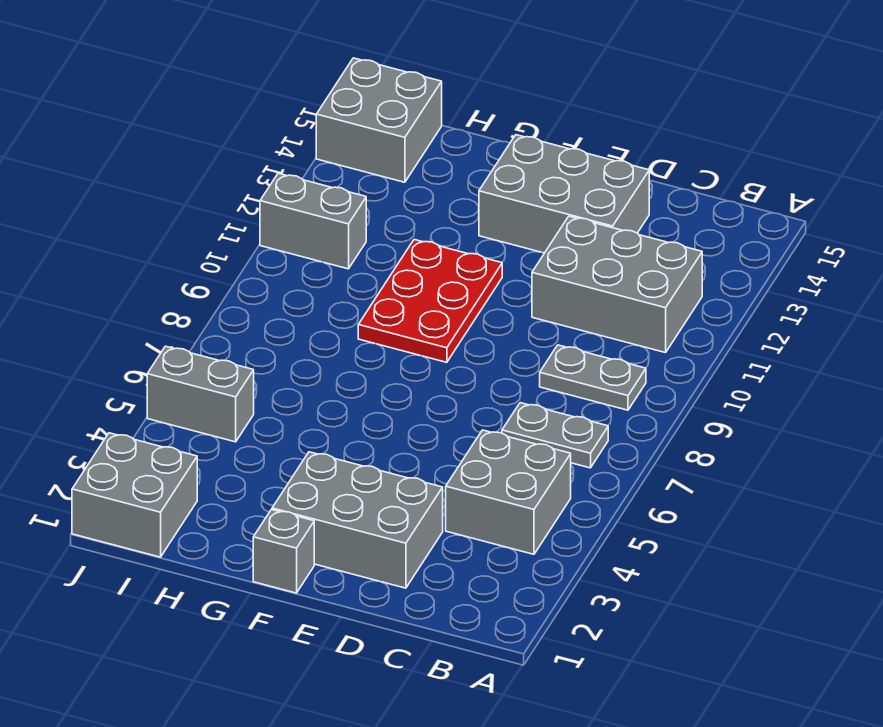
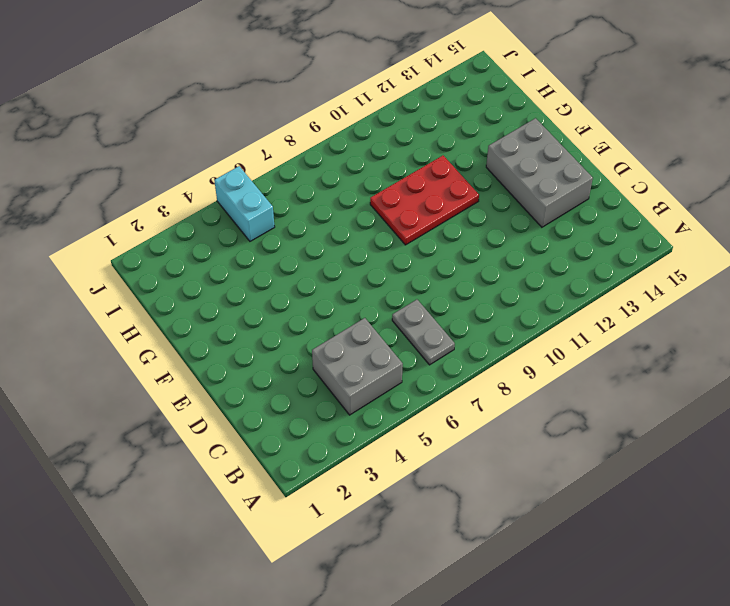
cyan brick I5:J5 level 1 -> grey brick I5:J5 level 1
none -> grey plate B9:C9 level 1
none -> grey brick B11:D12 level 1
none -> grey brick D2:F3 level 1

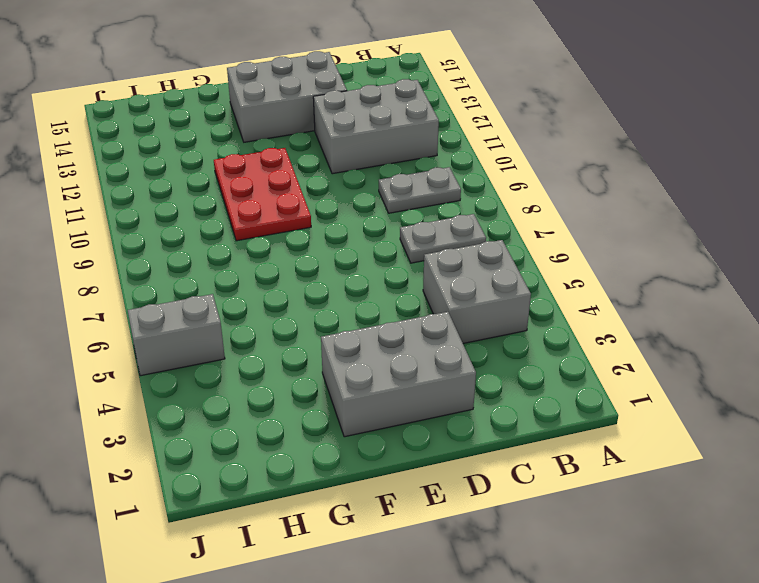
none -> grey brick F1 level 1
none -> grey brick I1:J2 level 1
none -> grey brick I11:J11 level 1

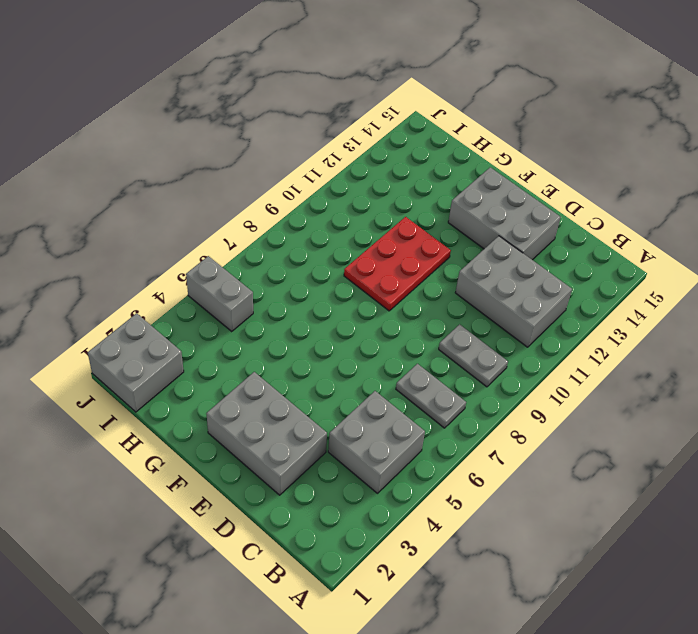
none -> grey brick F1 level 1
none -> grey brick I11:J11 level 1
none -> grey brick I14:J15 level 1

